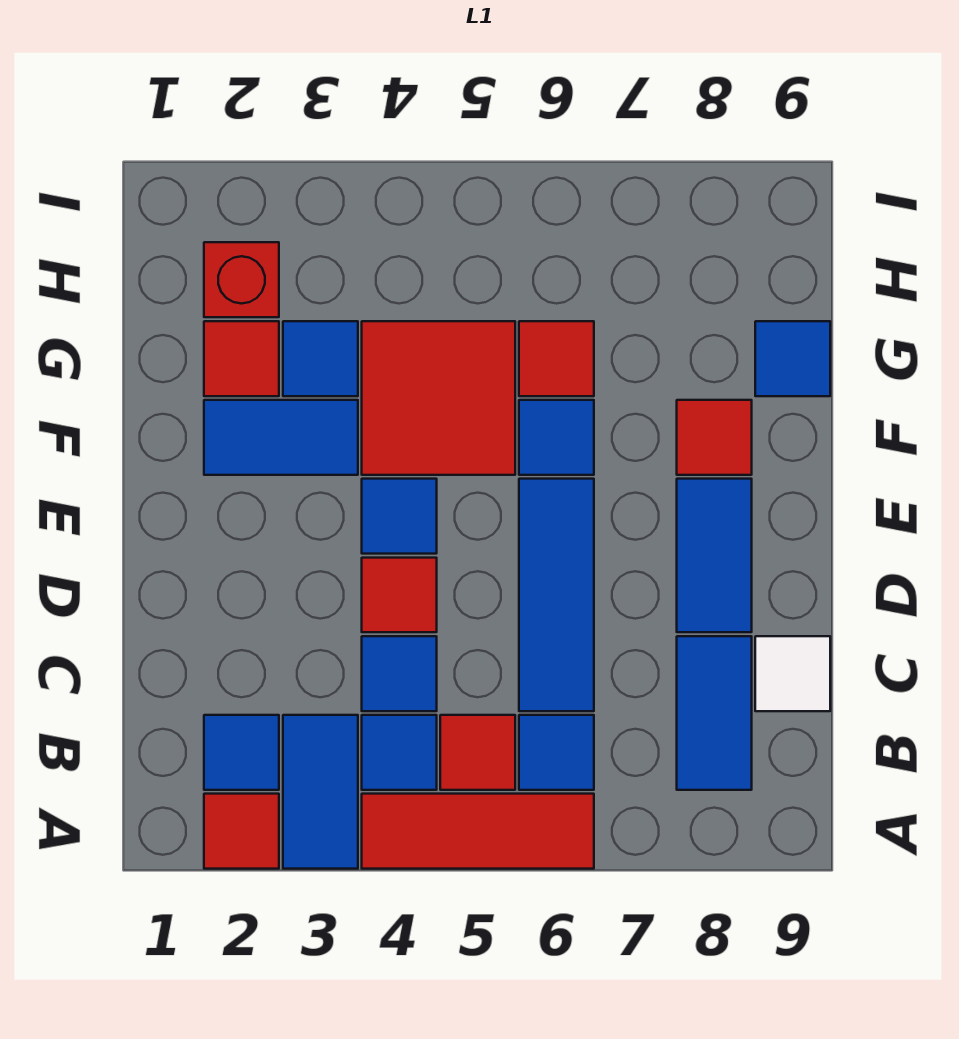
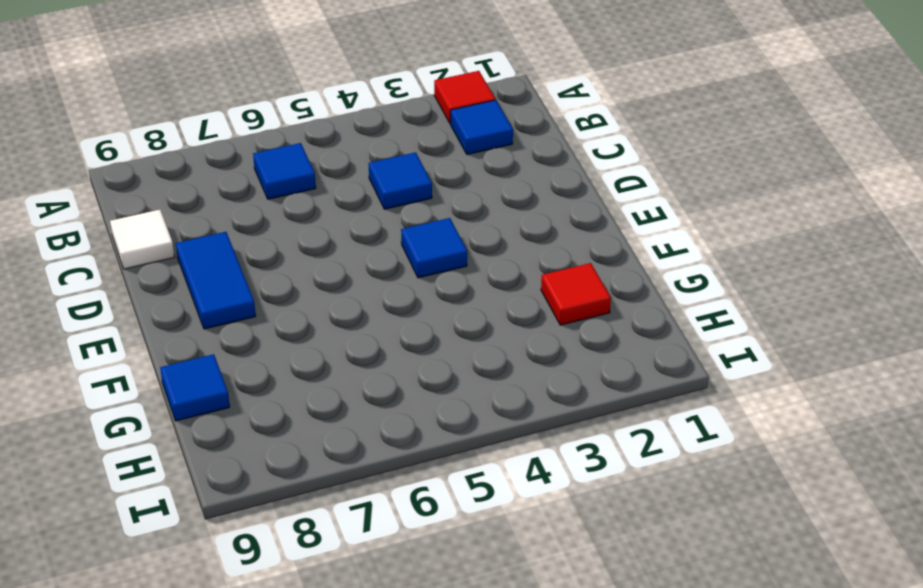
none -> blue tile A3:B3 level 1
none -> red tile A4:A6 level 1
none -> blue tile B4 level 1

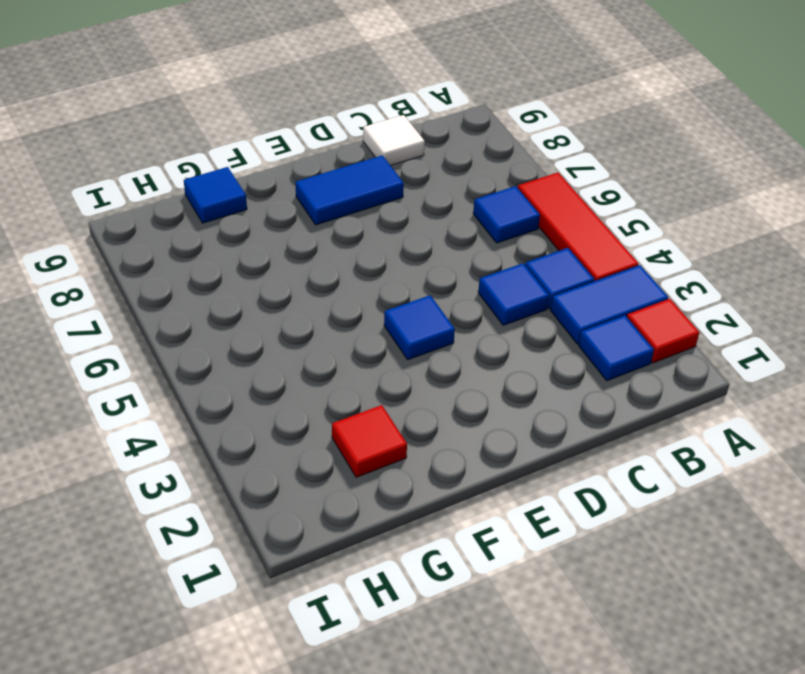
none -> red tile B5 level 1
none -> blue tile B8:C8 level 1
none -> blue tile C6:E6 level 1

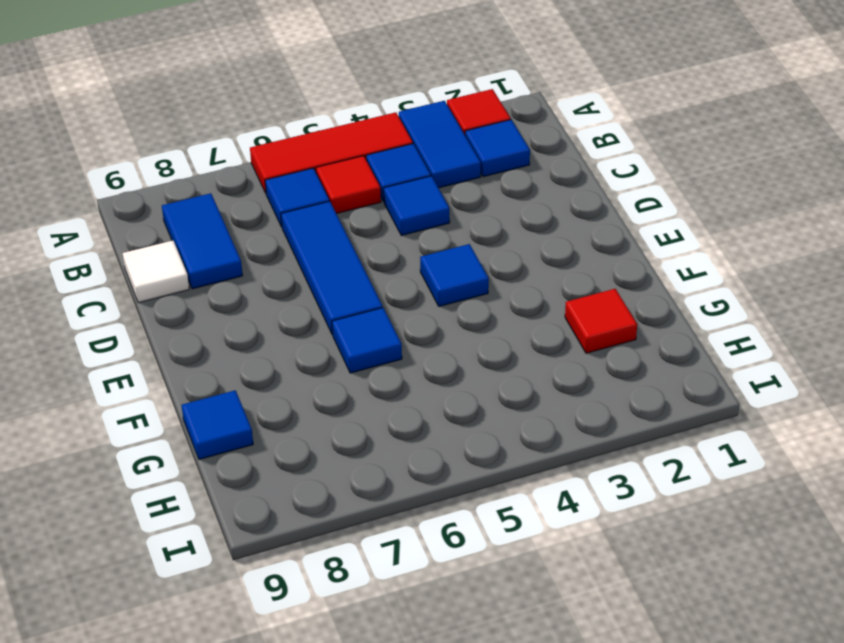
none -> red tile D4 level 1
none -> blue tile D8:E8 level 1
none -> blue tile F2:F3 level 1

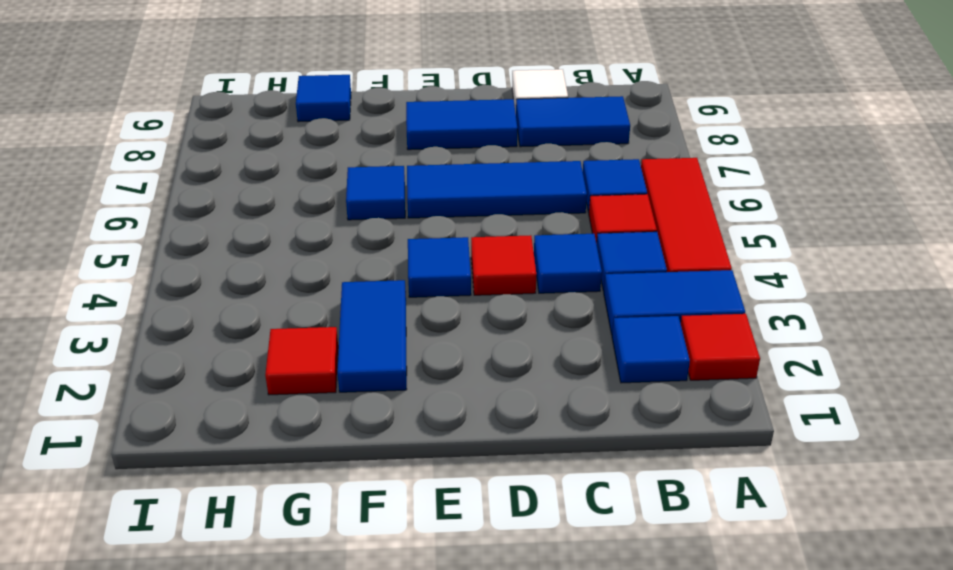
none -> red tile F4:G5 level 1
none -> red tile F8 level 1
none -> blue tile G3 level 1

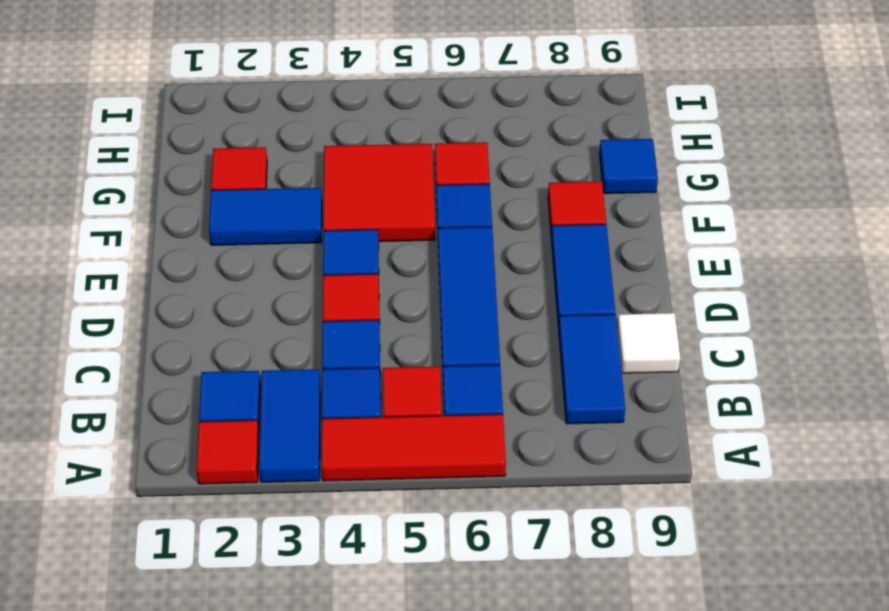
none -> blue tile G3 level 1
none -> red brick H2 level 1

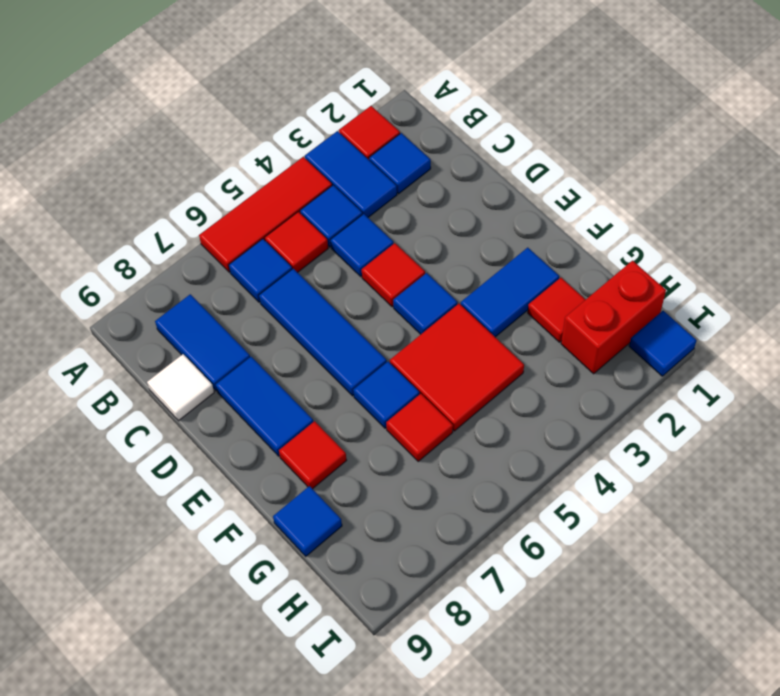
red brick H1:H2 level 1 -> red brick H2 level 1
blue tile I1 level 1 -> blue tile G3 level 1

